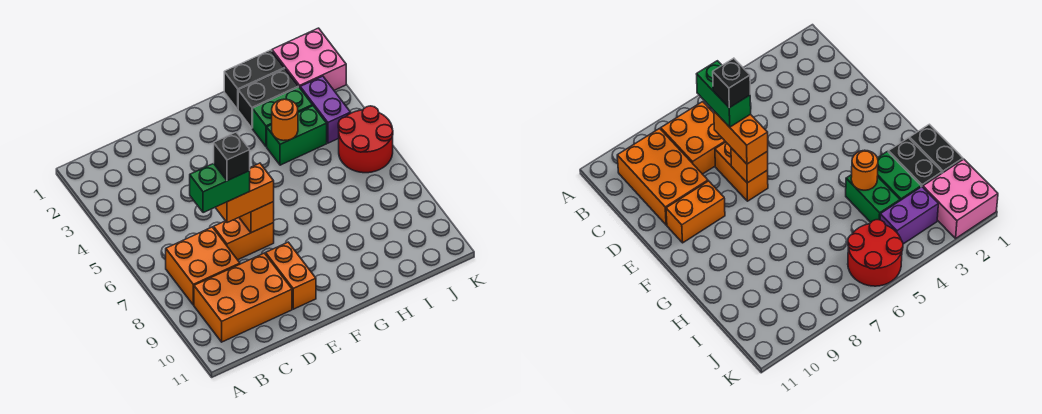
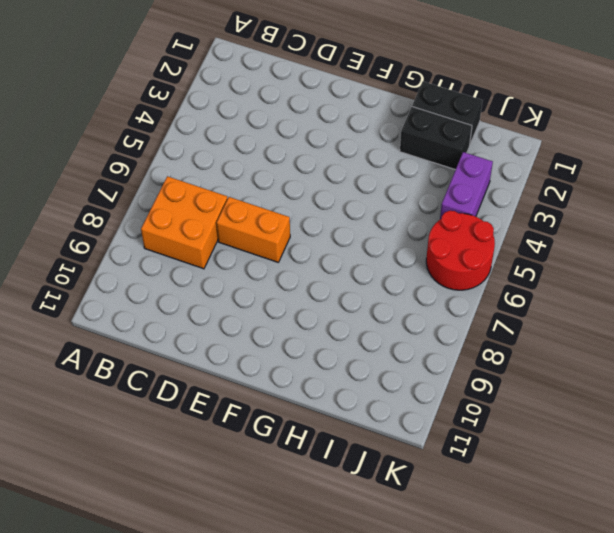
none -> orange brick B9:D10 level 1
none -> orange brick E9:E10 level 1
none -> green brick H3:I3 level 1

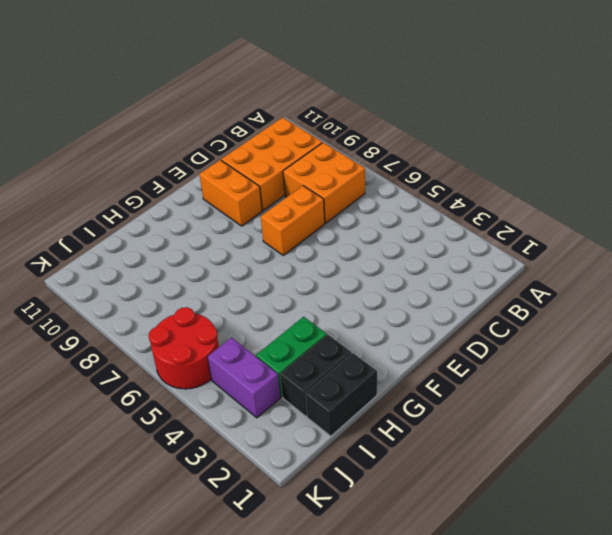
none -> green brick H4:I4 level 1
none -> pink brick J1:K2 level 1
none -> orange brick E7 level 2

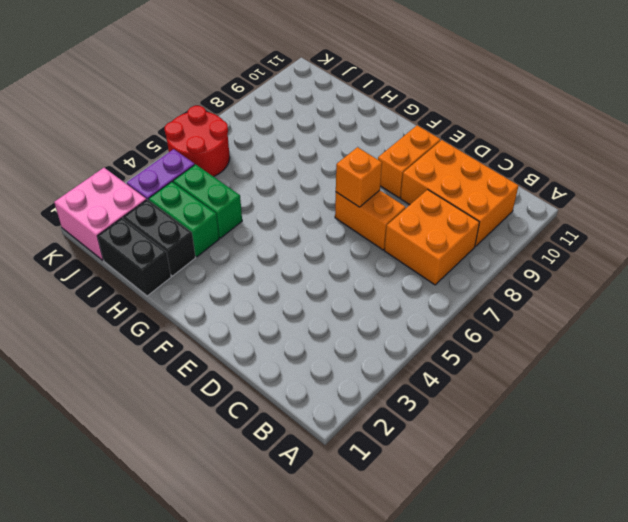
none -> orange round brick H4 level 2
none -> orange brick D7:E7 level 3
none -> green brick C7:D7 level 4

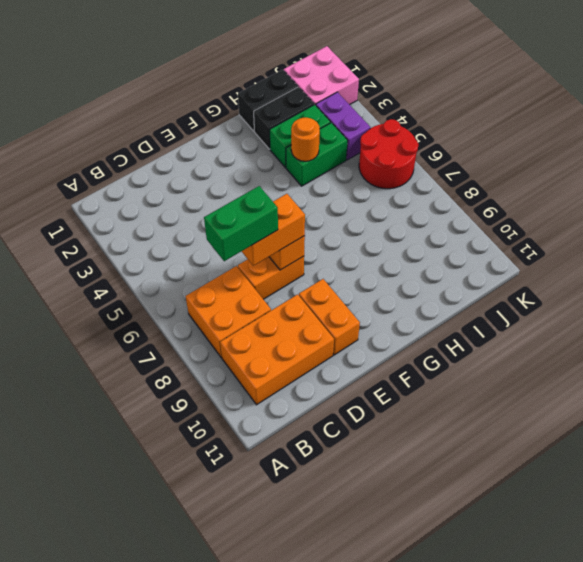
none -> black brick D7 level 5

